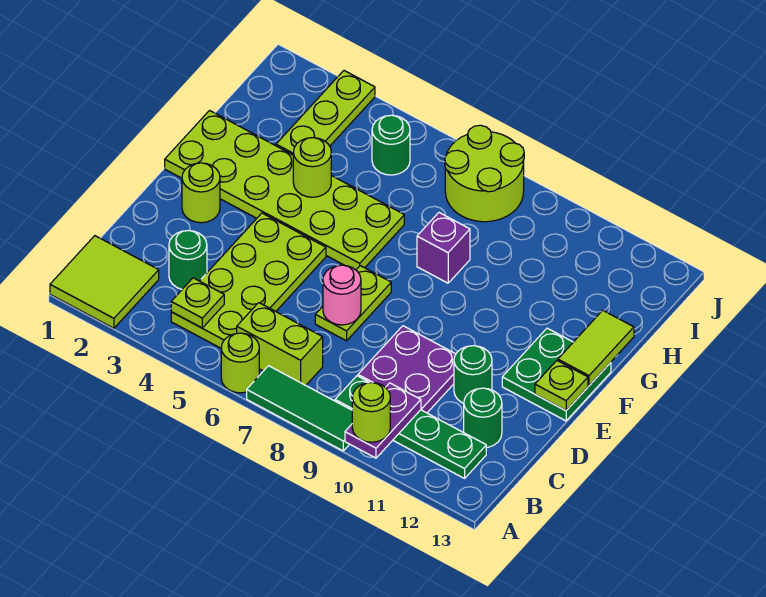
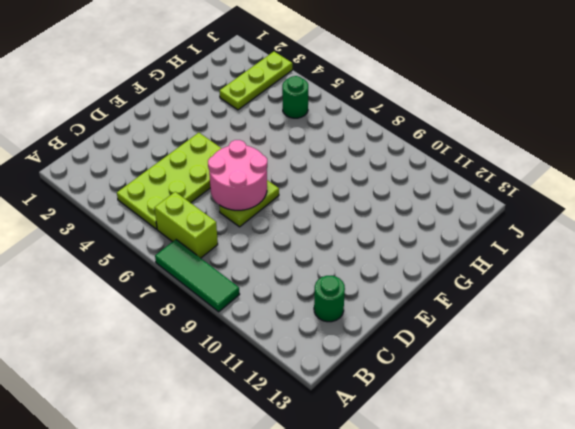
pink round brick D6:E7 level 2 -> pink round brick D7 level 2
none -> lime tile A1:B2 level 1
none -> lime round brick A6 level 1
none -> green plate B9:B12 level 1

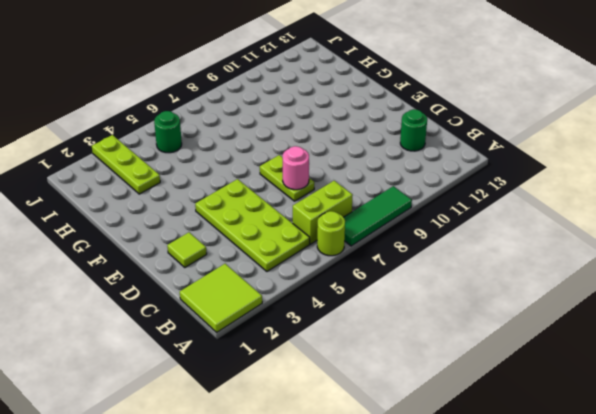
lime tile D2 level 1 -> none
none -> green plate B9:B12 level 1
none -> green round brick C3 level 1
none -> purple plate C9:D10 level 1

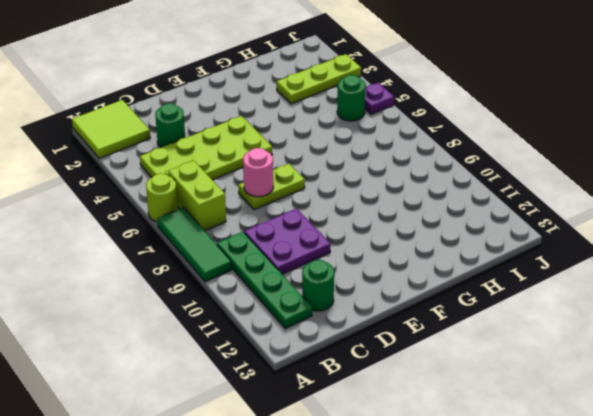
purple plate J5 level 1 -> none
none -> green round brick D11 level 1
none -> lime round brick E2 level 1
none -> green plate E12:F13 level 1

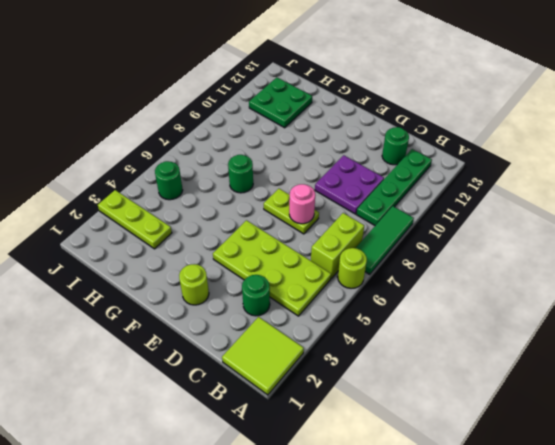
green round brick G7 level 1 -> green round brick D11 level 1
green plate H11:I12 level 1 -> green plate E12:F13 level 1
none -> lime plate F1:G6 level 1
none -> purple brick G8 level 1
none -> lime round brick I7:J8 level 1

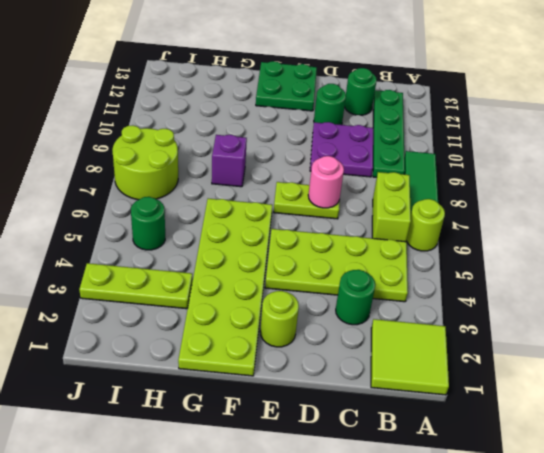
none -> purple plate A10:B10 level 2
none -> lime plate B4 level 2
none -> lime plate E13 level 2

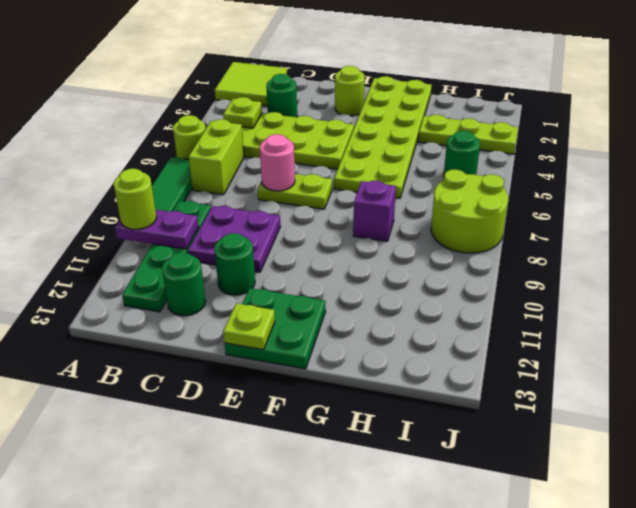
none -> lime tile F13:G13 level 2
none -> lime round brick G4 level 2

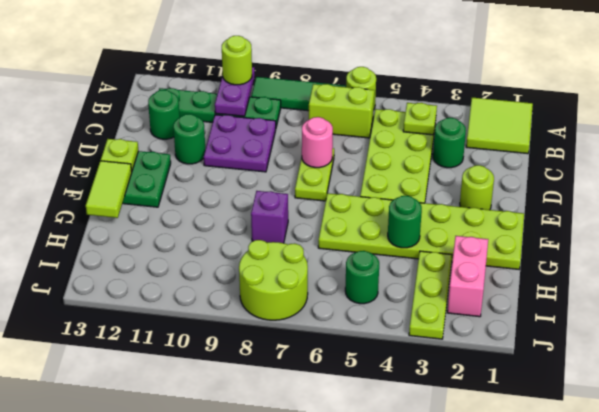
green round brick G4 level 2 -> lime round brick G4 level 2
pink brick H2:I2 level 1 -> none

